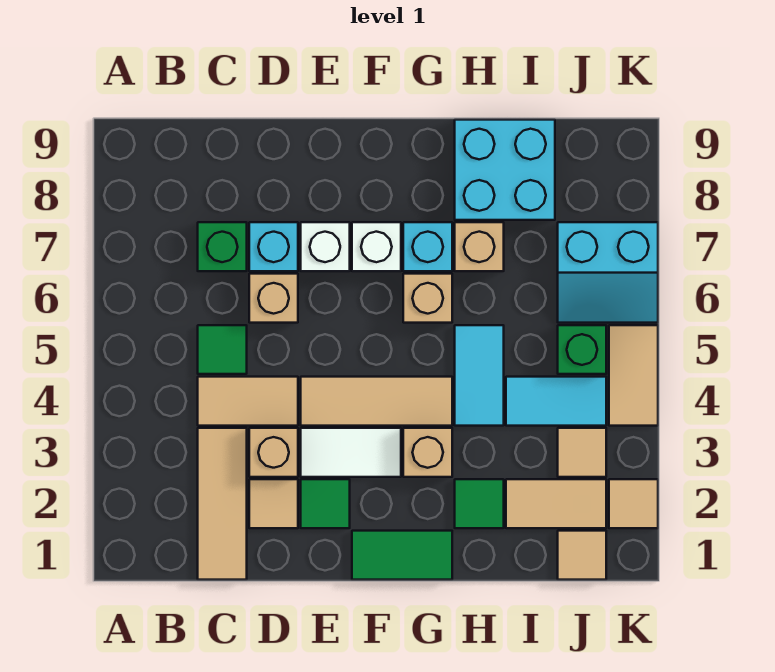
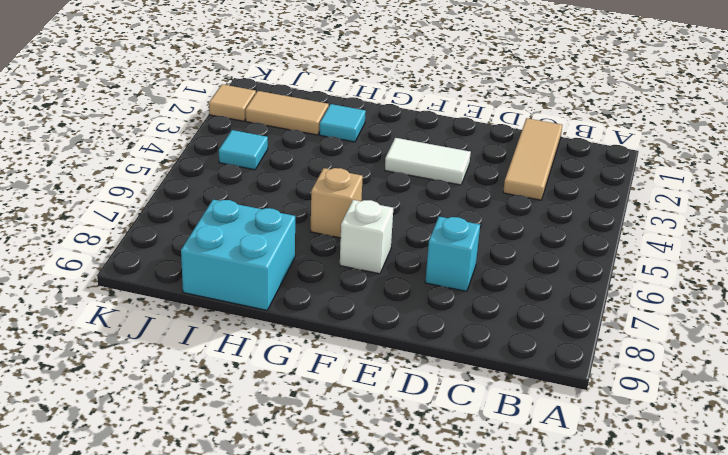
cyan tile H2 level 1 -> green tile H2 level 1
cyan tile J4 level 1 -> cyan tile I4:J4 level 1
none -> tan tile C4:D4 level 1
none -> green tile C5 level 1
none -> green brick C7 level 1

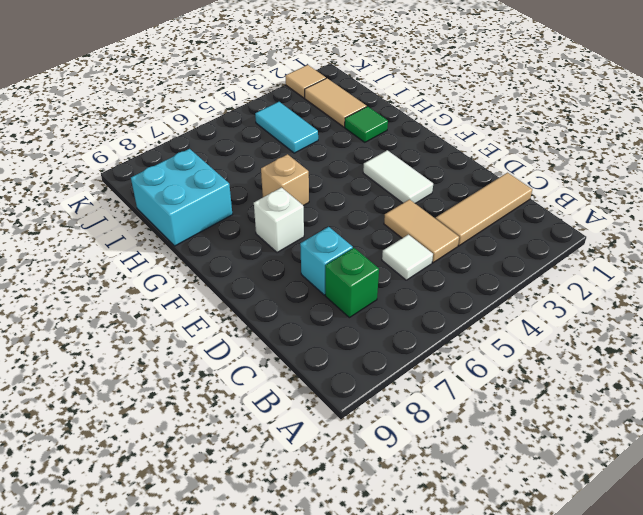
white tile C5 level 1 -> green tile C5 level 1
none -> tan tile D2 level 1
none -> tan brick D3 level 1
none -> tan brick D6 level 1

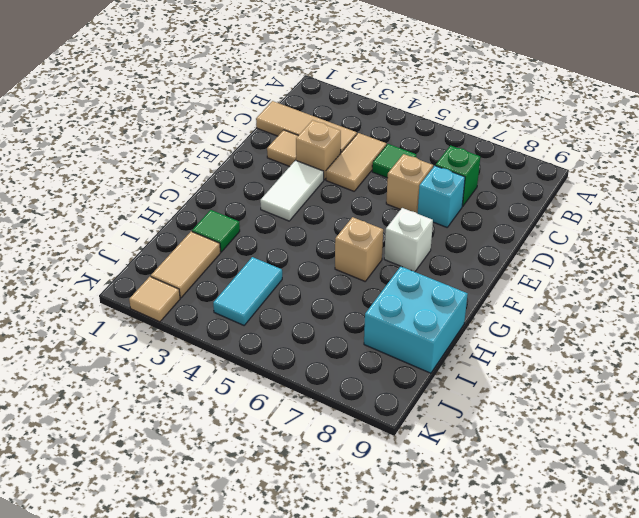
none -> green tile E2 level 1
none -> tan tile E4:G4 level 1
none -> white brick E7 level 1

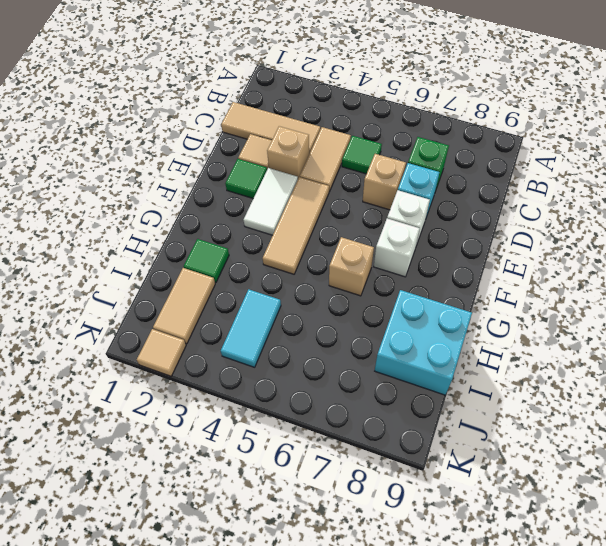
none -> green tile F1:G1 level 1
none -> tan brick G3 level 1
none -> cyan brick G7 level 1

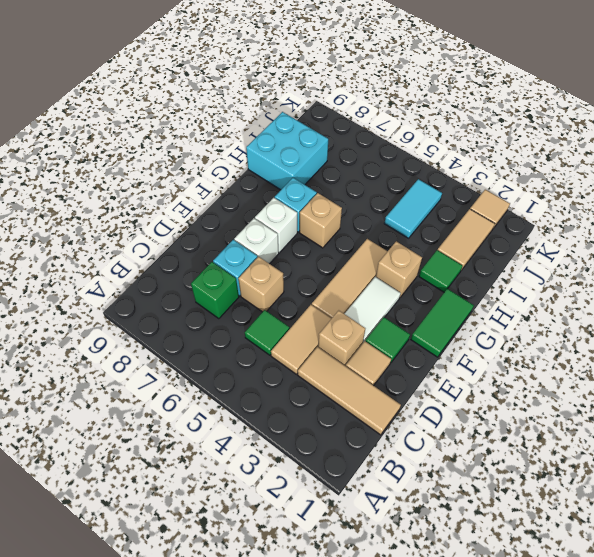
none -> cyan tile H4:H5 level 1
none -> tan brick H7 level 1
none -> tan tile J1 level 1

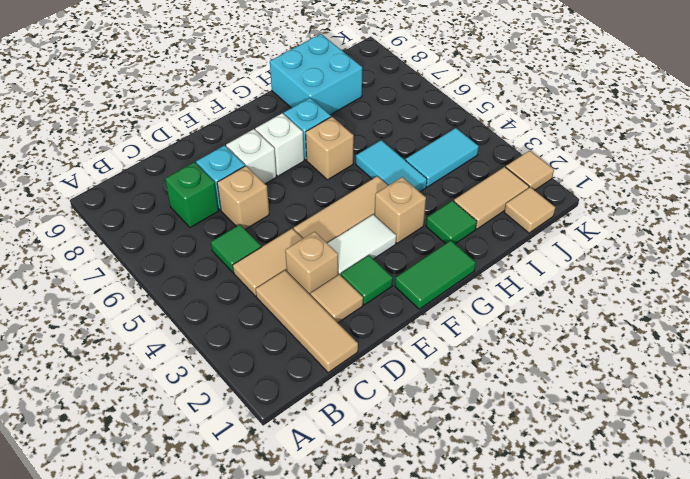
none -> tan brick H7 level 1
none -> tan tile J3 level 1
none -> green brick J5 level 1

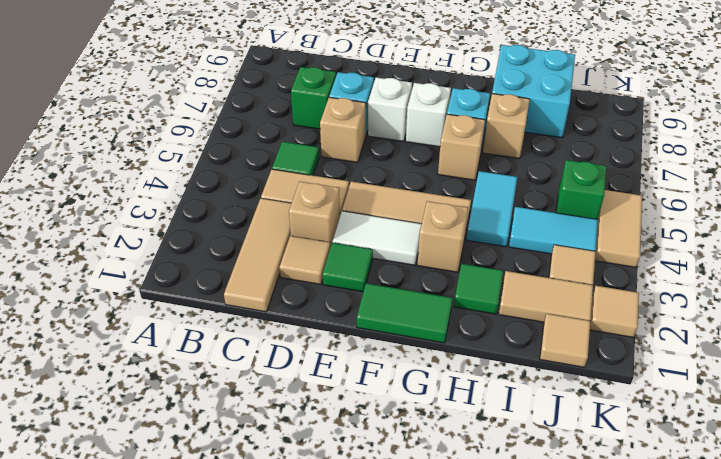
none -> cyan slope J6:K7 level 1 top 7

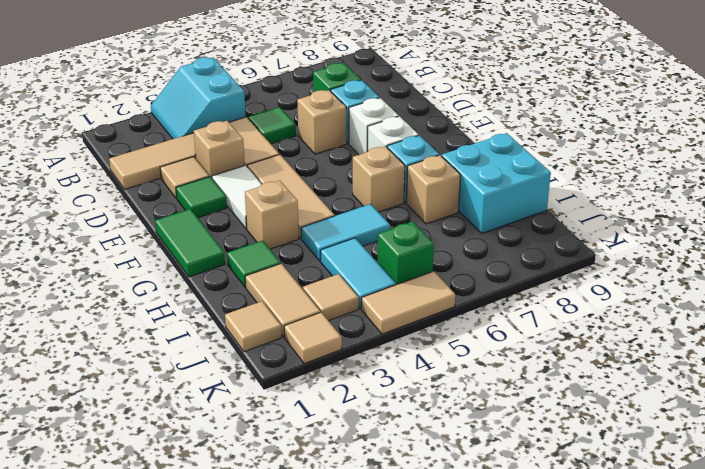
cyan slope A3:B4 level 1 top 4 -> cyan slope J6:K7 level 1 top 7

